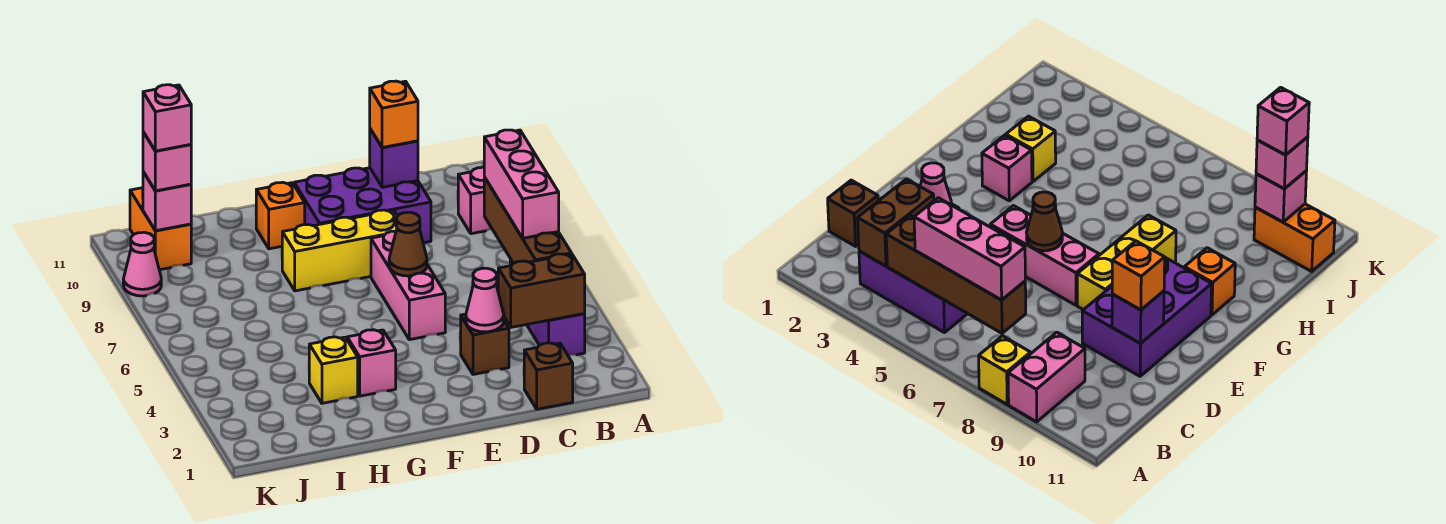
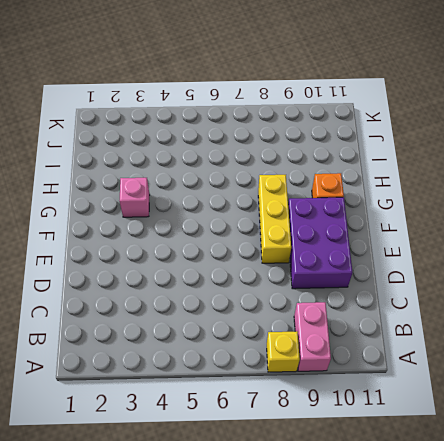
none -> purple brick B3:B5 level 1
none -> brown brick C1 level 1
none -> brown brick D3 level 1

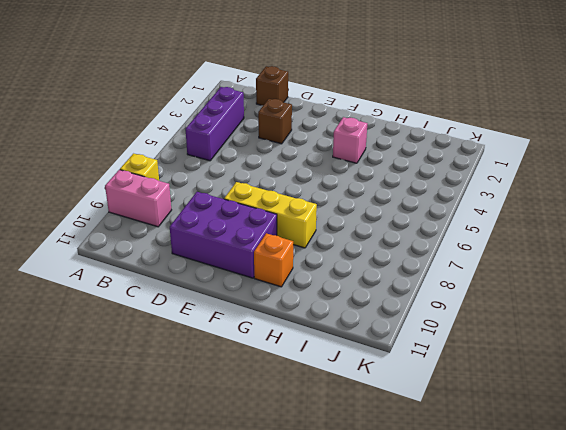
none -> pink brick E5:E7 level 1
none -> yellow brick H3 level 1
none -> orange brick J10:J11 level 1

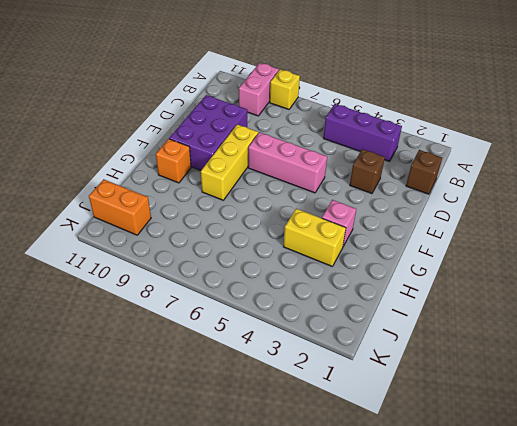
yellow brick H3:H4 level 1 -> yellow brick H3 level 1
none -> pink cone K9 level 1
none -> brown brick B3:C3 level 2
none -> brown brick B4:B7 level 2

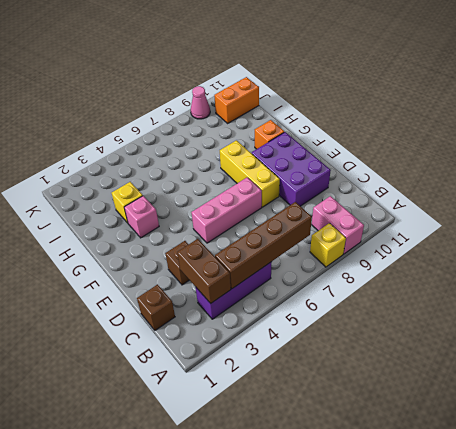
none -> pink cone D3 level 2
none -> purple brick D10 level 2
none -> brown cone E6 level 2

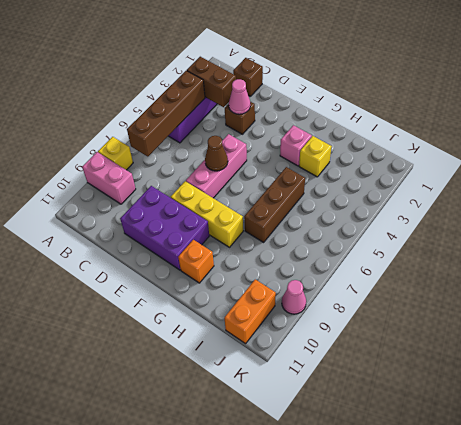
brown brick H5:H7 level 1 -> none
none -> purple brick D10 level 2
none -> pink brick J10 level 2
none -> pink brick B5:B7 level 3

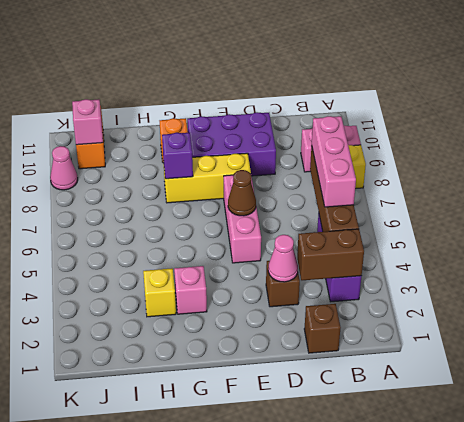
purple brick G8 level 2 -> purple brick D10 level 2
none -> orange brick D10 level 3
none -> pink brick J10 level 3
none -> pink brick J10 level 4

